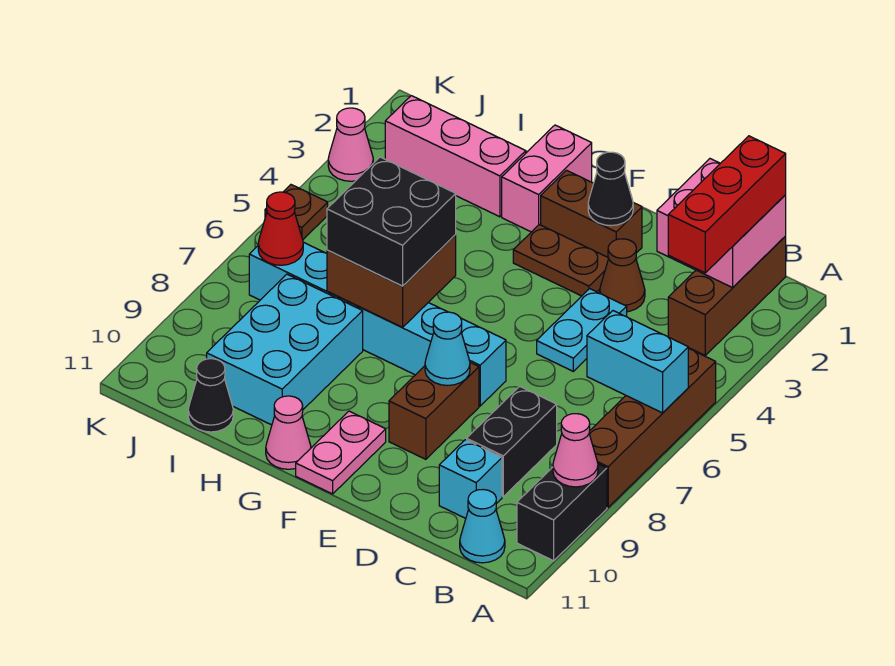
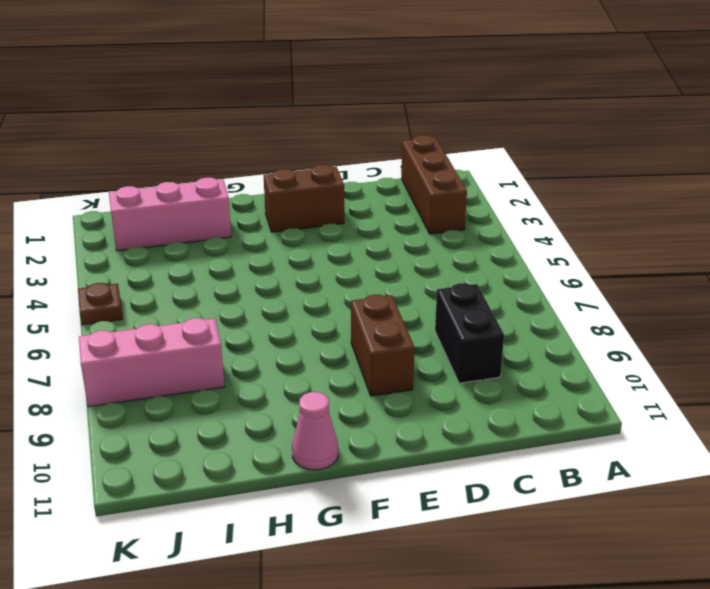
pink brick I8:K8 level 1 -> cyan brick H8:I10 level 1
none -> brown brick A5:A8 level 1
none -> black brick A9:A10 level 1
none -> cyan cone B11 level 1

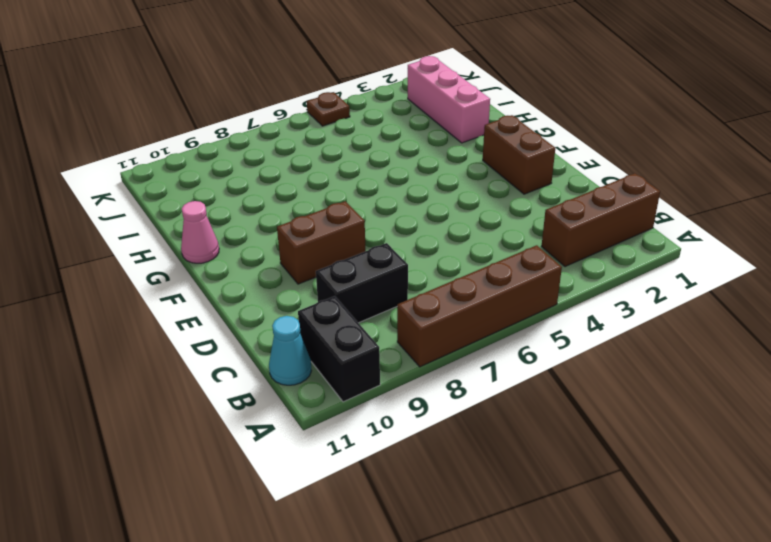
black brick A10:B10 level 1 -> black brick A9:A10 level 1
none -> cyan brick C10 level 1
none -> brown cone D3 level 1
none -> cyan plate D4:D5 level 1

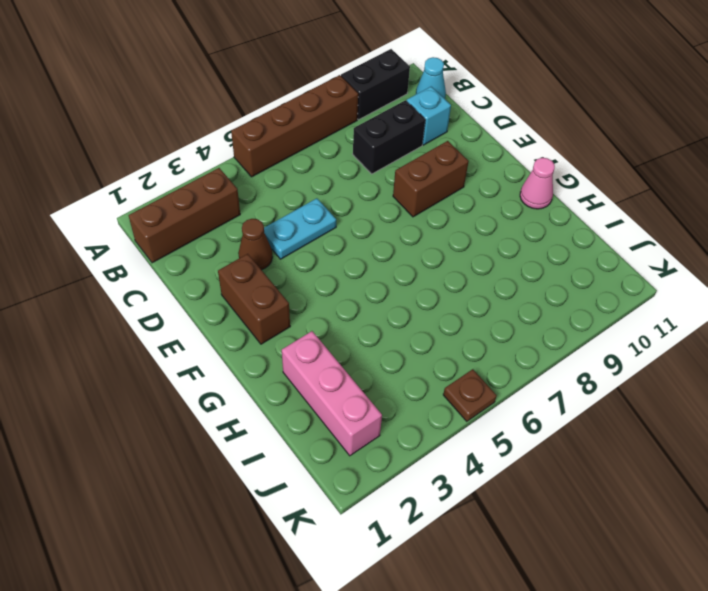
none -> brown plate E3:F3 level 1
none -> cyan brick E7:J7 level 1
none -> pink plate F10:F11 level 1

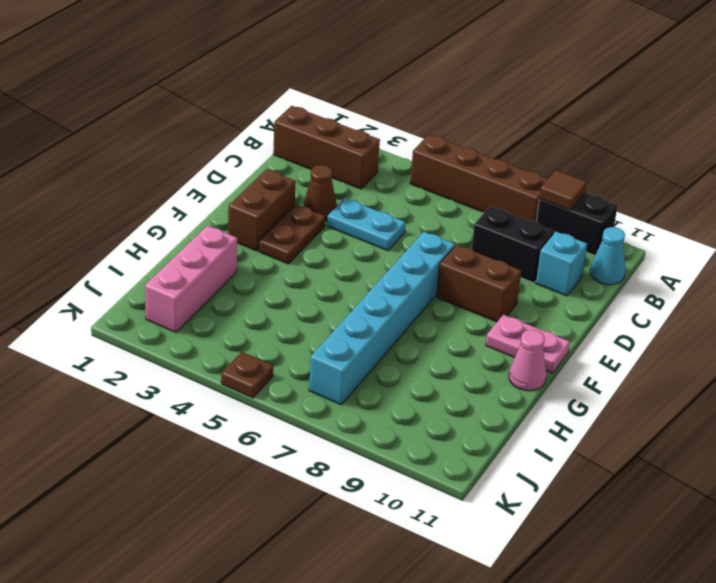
brown tile A9 level 2 -> pink cone A9 level 2
none -> pink brick G1:G2 level 1
none -> cyan brick H8:I10 level 1
none -> black cone I11 level 1

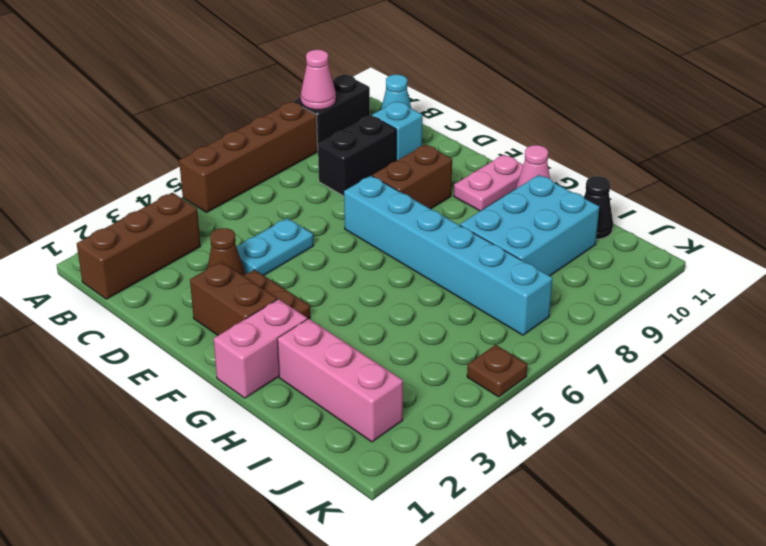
none -> pink cone K3 level 1
none -> cyan brick A6:B6 level 2
none -> pink brick B1:C2 level 2

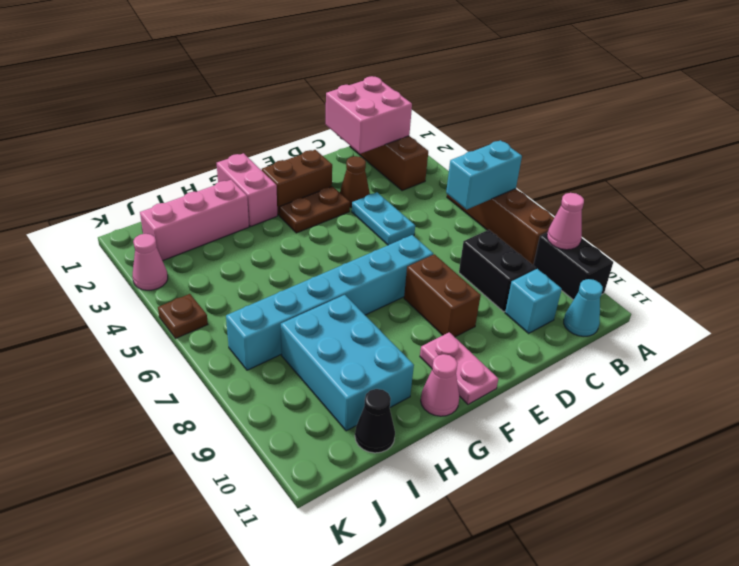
none -> black cone E2 level 2
none -> cyan cone E8 level 2
none -> brown brick G6:H7 level 2

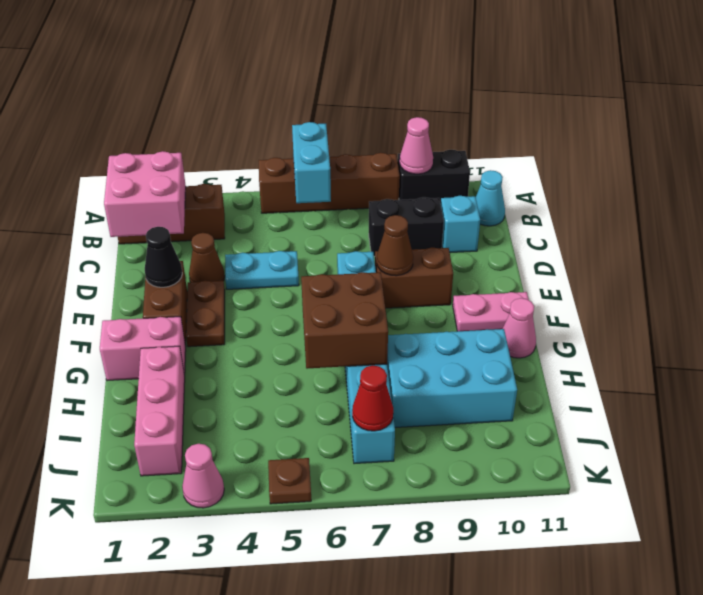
brown cone E8 level 2 -> cyan cone E8 level 2
none -> black cone I11 level 1
none -> red brick B1:B3 level 3
none -> black brick G6:H7 level 3

